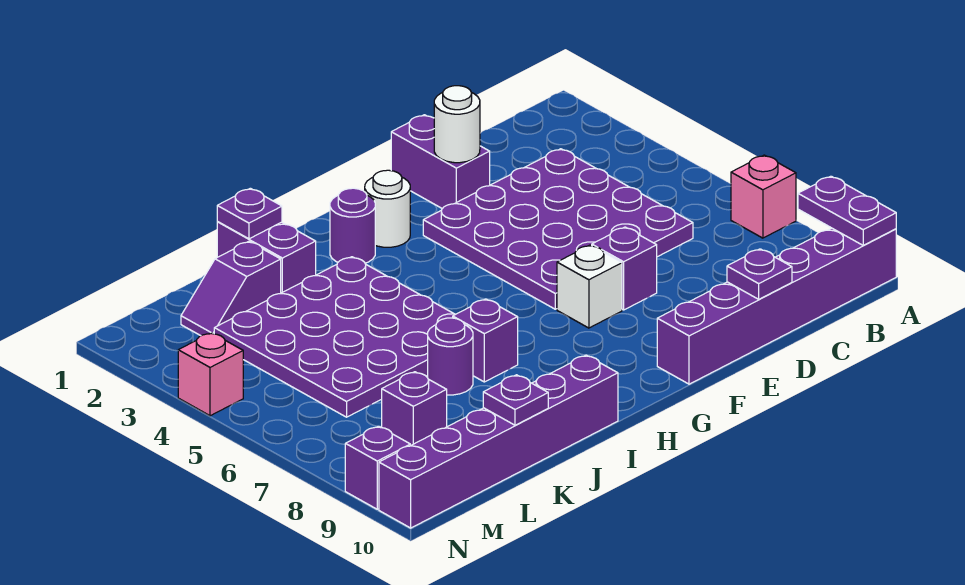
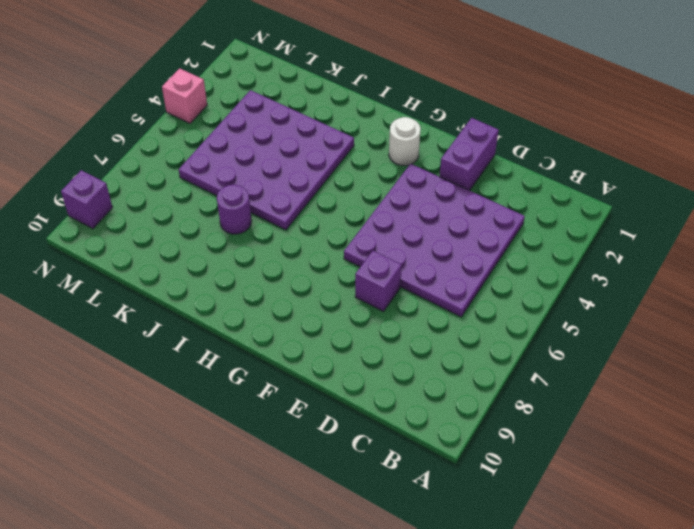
none -> pink brick A7 level 1
none -> purple brick A10:F10 level 1
none -> white brick F7 level 1

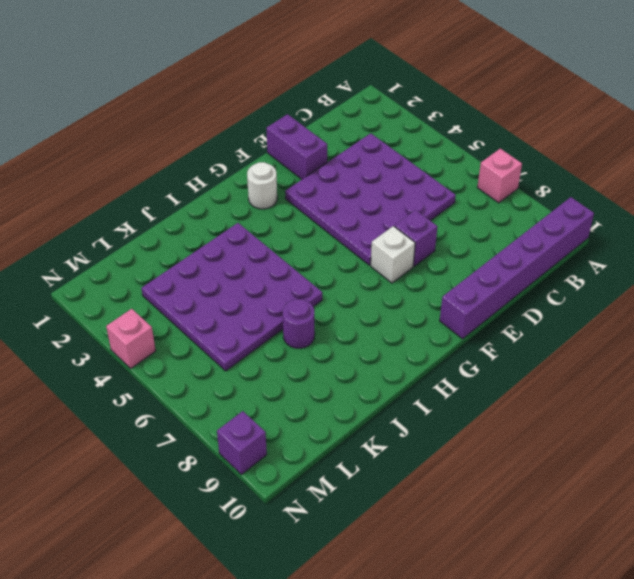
none -> purple round brick H2 level 1
none -> purple brick I7 level 1
none -> purple brick I10:N10 level 1

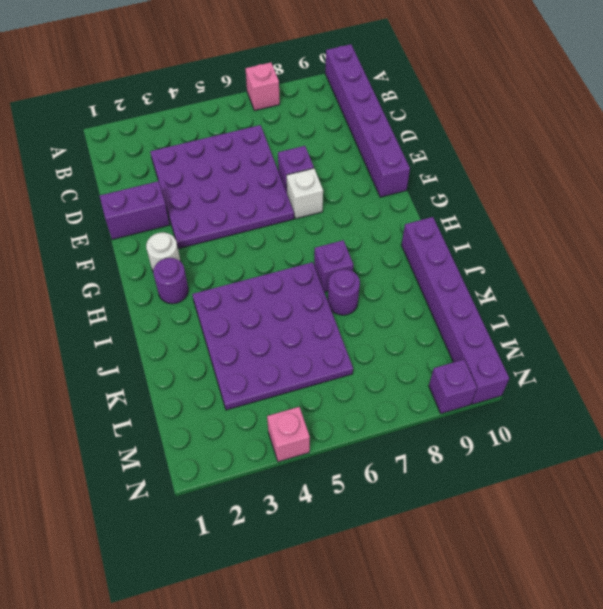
none -> purple brick J1:J2 level 1
none -> purple slope K2:L2 level 1 top K
none -> purple brick L8 level 1

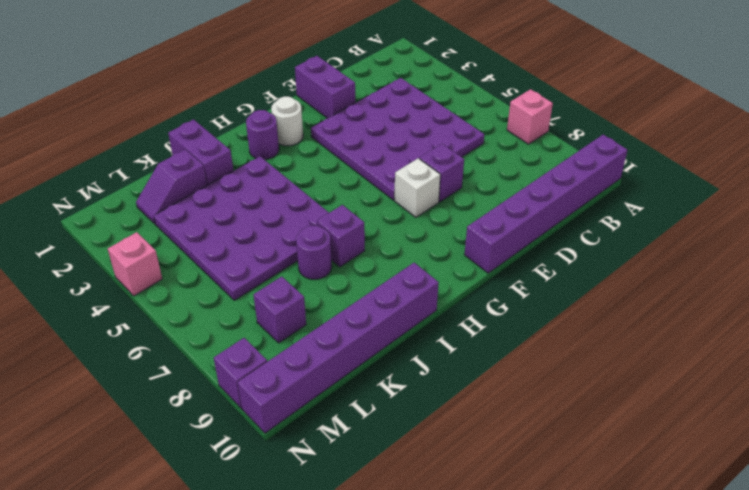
none -> purple plate A9:A10 level 2
none -> purple plate D10 level 2
none -> white round brick E2 level 2

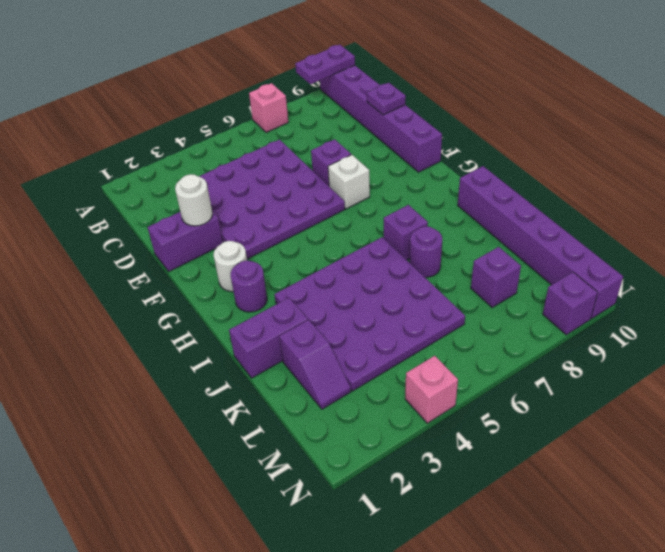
none -> purple plate J1 level 2
none -> purple plate K10 level 2

